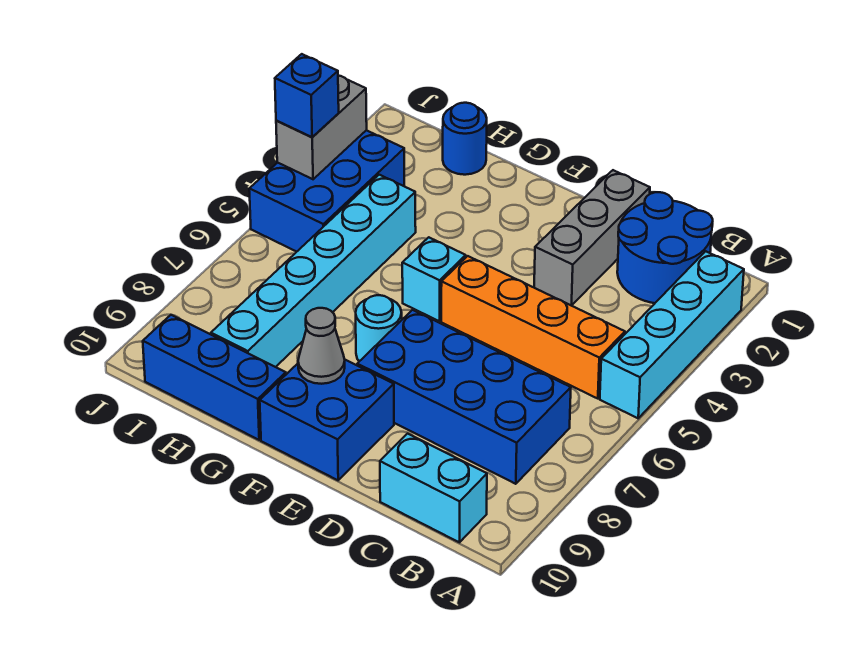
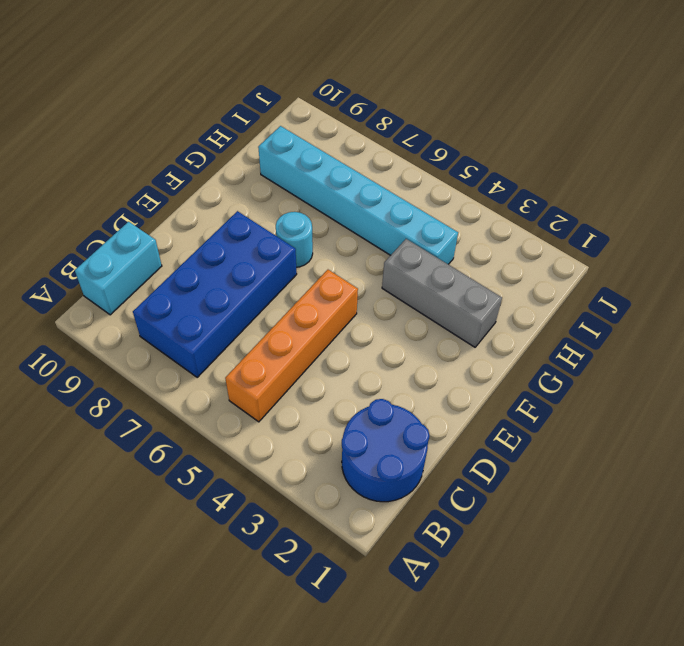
grey brick G2:G4 level 1 -> grey brick D1:D3 level 1
none -> cyan brick A2:A5 level 1
none -> blue brick E9:F10 level 1
none -> cyan brick F5 level 1

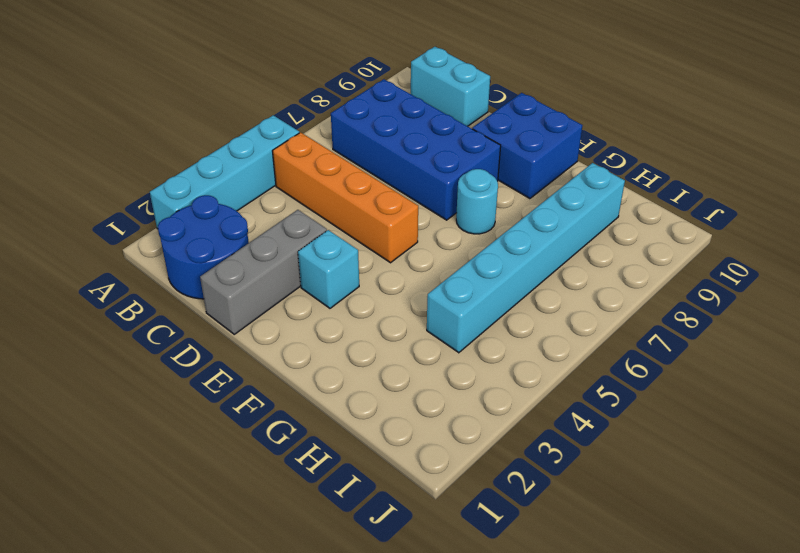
cyan brick E3 level 1 -> cyan brick F5 level 1
none -> blue brick G10:I10 level 1
none -> blue round brick H1 level 1
none -> blue brick I3:J5 level 1

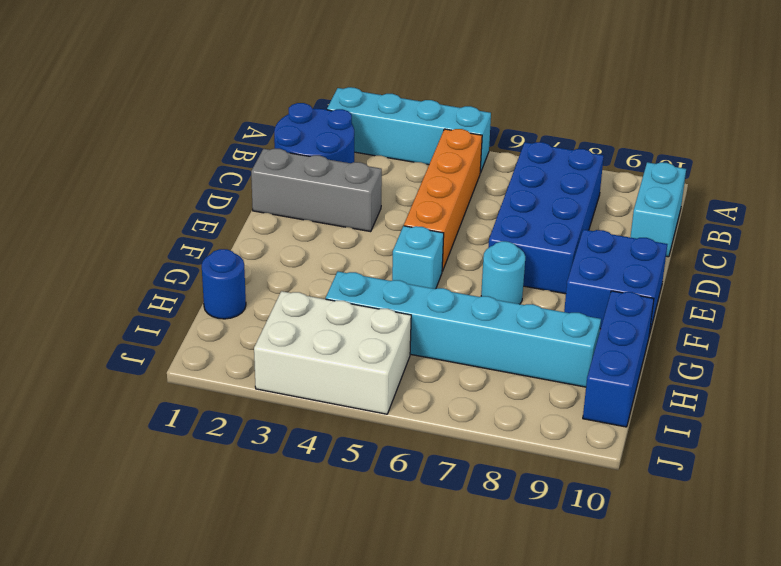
white brick I3:J5 level 1 -> blue brick I3:J5 level 1
none -> grey cone F9 level 2
none -> grey brick J3:J4 level 2
none -> blue brick J4 level 3

